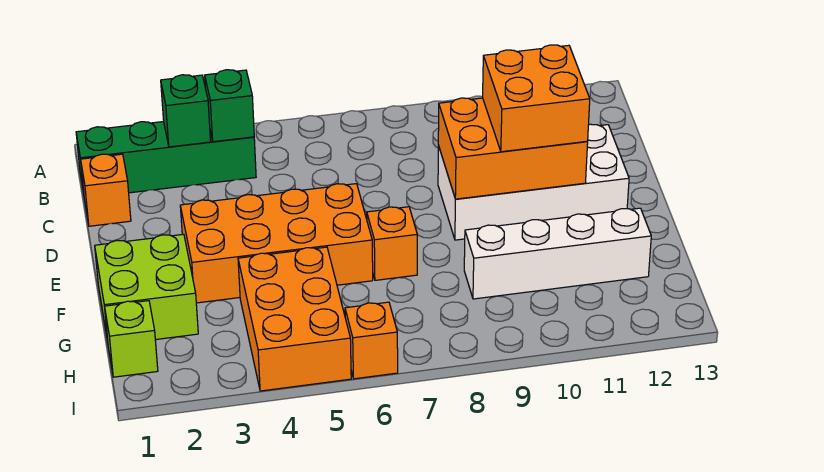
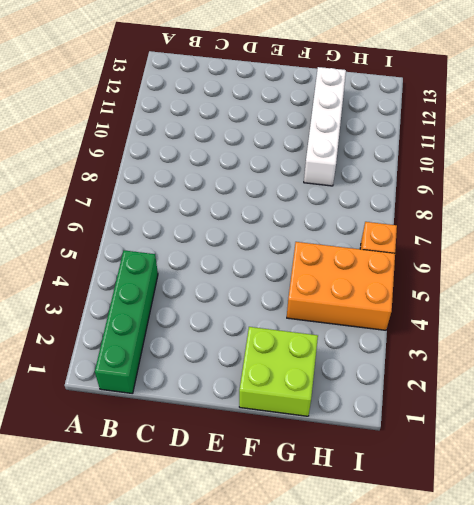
none -> orange brick C1 level 1
none -> white brick D9:E12 level 1
none -> orange brick E3:F6 level 1

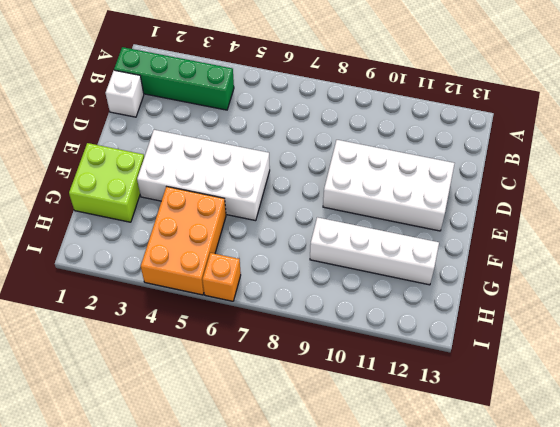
white brick C1 level 1 -> orange brick C1 level 1
white brick E3:F6 level 1 -> orange brick E3:F6 level 1
none -> orange brick F7 level 1
none -> lime brick H1 level 1
none -> green brick B3 level 2

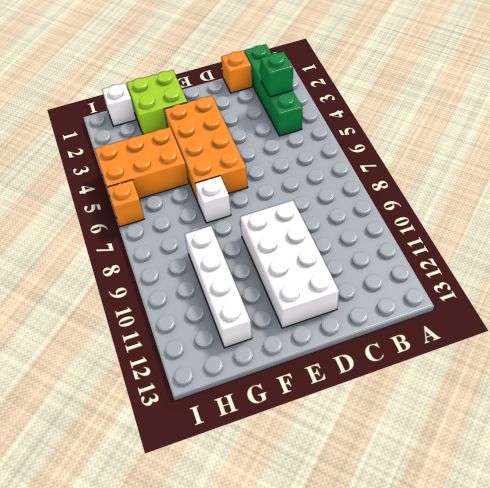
white brick F7 level 1 -> orange brick F7 level 1
white brick H1 level 1 -> lime brick H1 level 1
none -> green brick B4 level 2
none -> orange brick D9:E11 level 2
none -> orange brick D10:E11 level 3

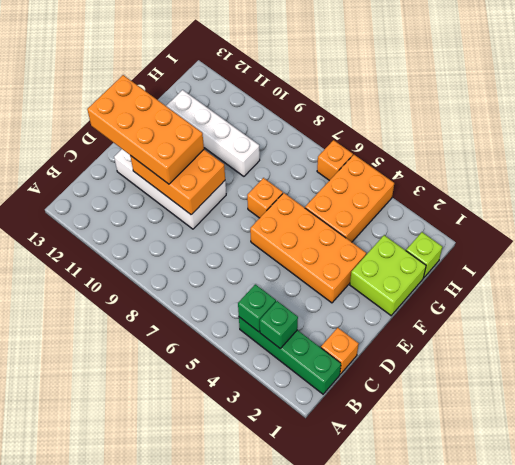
orange brick D10:E13 level 3 -> orange brick D10:E11 level 3

